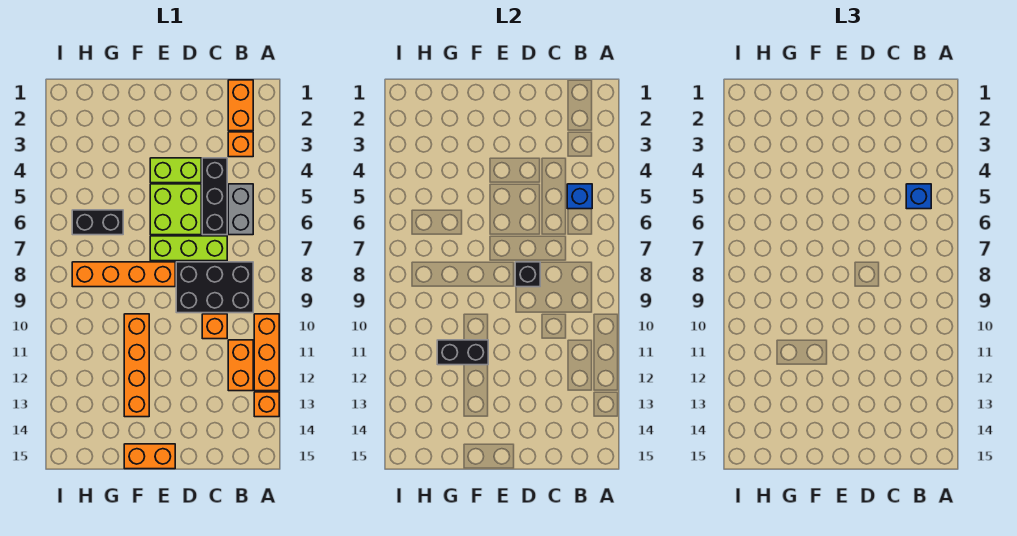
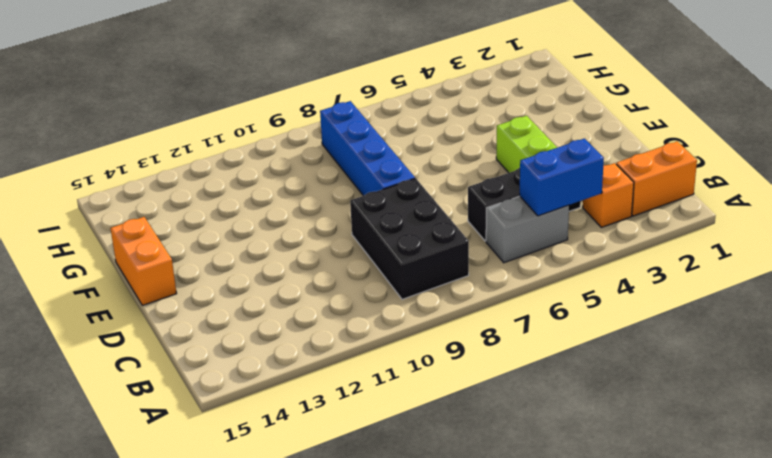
blue brick B4:B5 level 2 -> blue brick B5 level 2
blue brick E8:H8 level 1 -> orange brick E8:H8 level 1
none -> orange brick A10:A12 level 1
none -> orange brick A13 level 1
none -> orange brick B11:B12 level 1

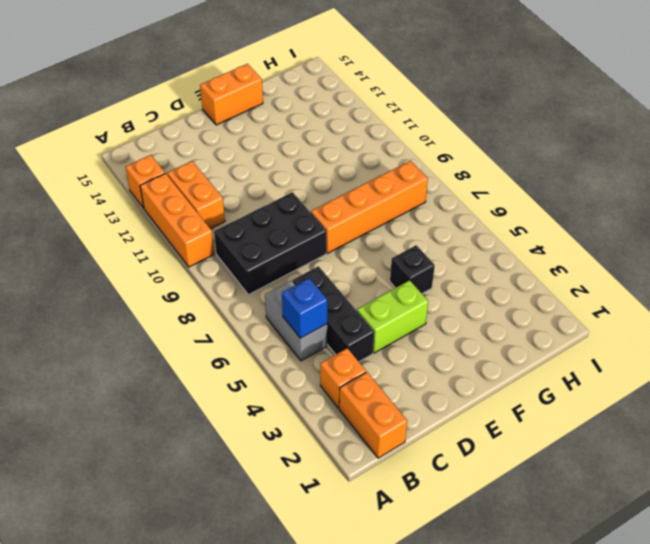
black brick F5 level 1 -> black brick D8 level 2
none -> lime brick C7:E7 level 1
none -> orange brick C10 level 1
none -> lime brick D5:E6 level 1

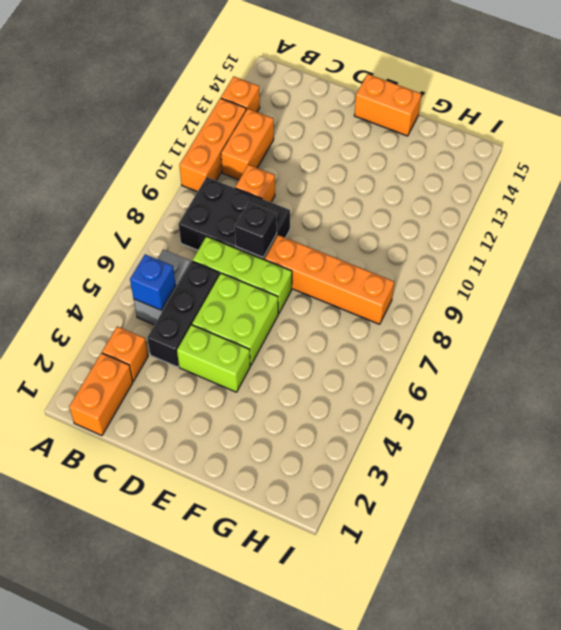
none -> orange brick F10:F13 level 1
none -> black brick G6:H6 level 1
none -> black brick F11:G11 level 2

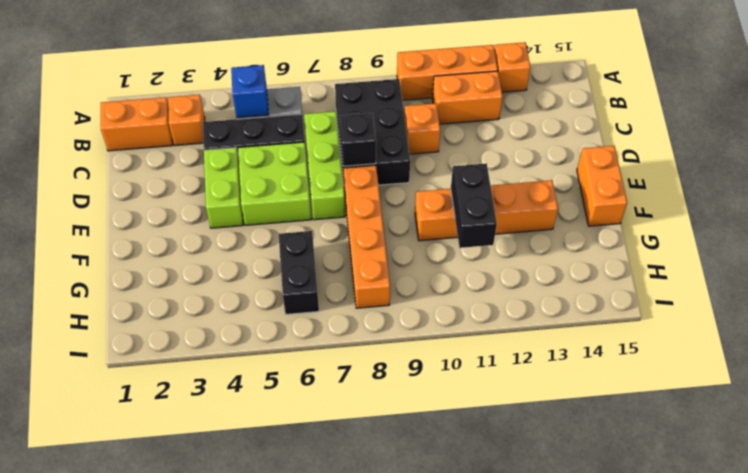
none -> blue brick B5 level 3

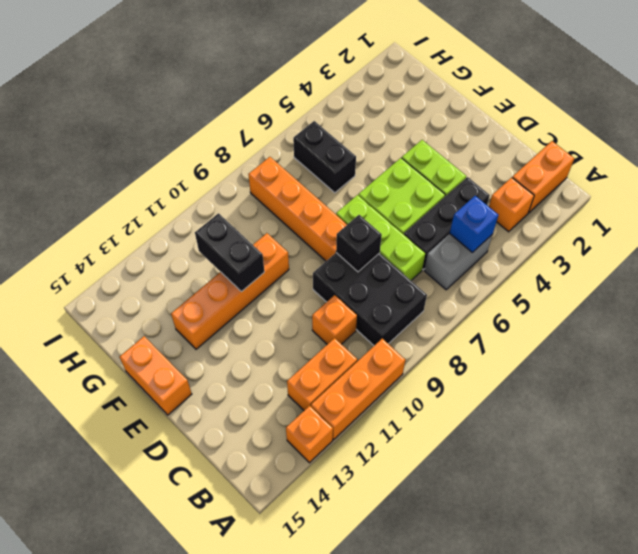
none -> blue brick B5 level 3

